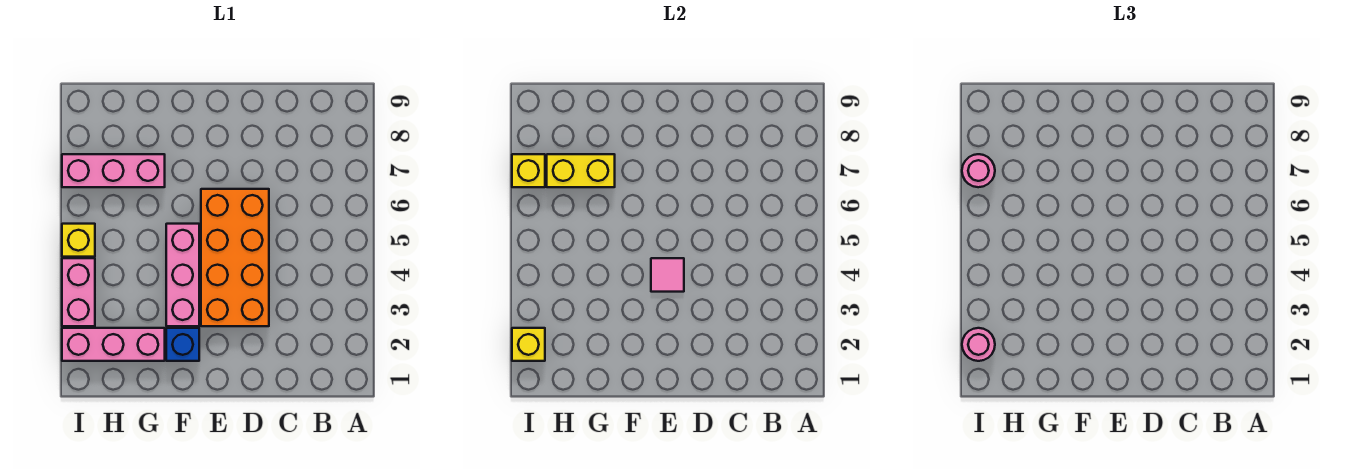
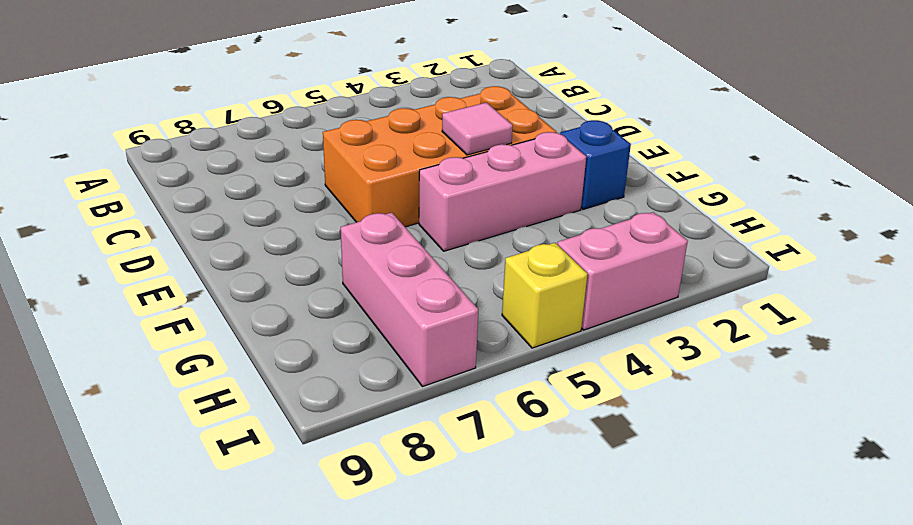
none -> pink brick G2:I2 level 1
none -> yellow brick G7:H7 level 2
none -> yellow brick I2 level 2

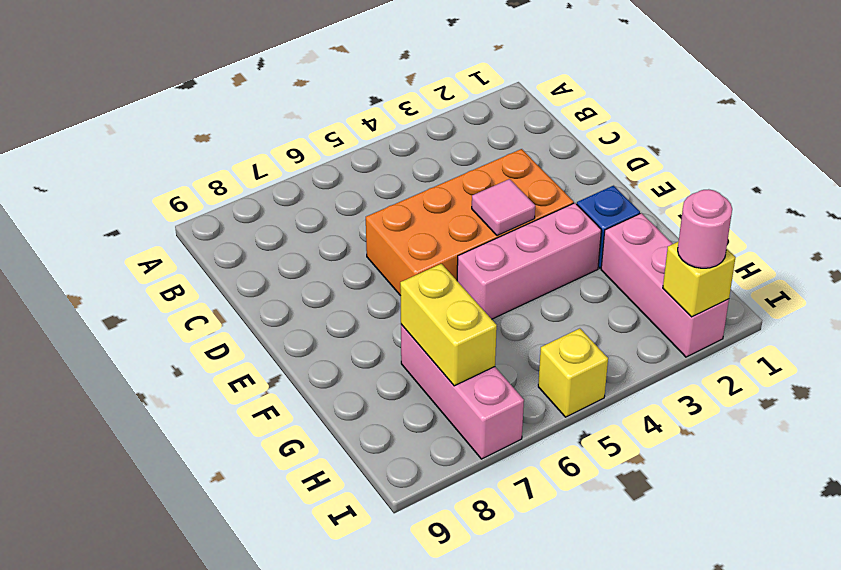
none -> pink brick I3:I4 level 1
none -> yellow brick I7 level 2
none -> pink round brick I7 level 3

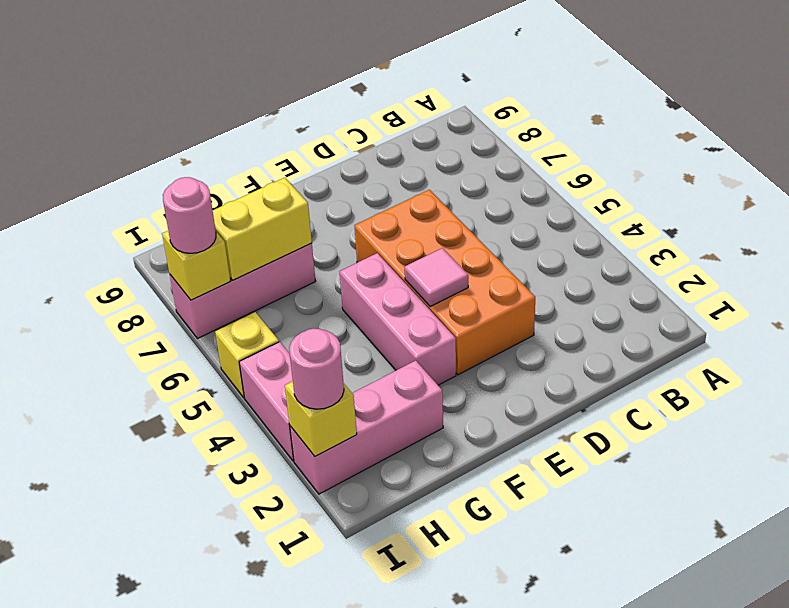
none -> blue brick F2 level 1

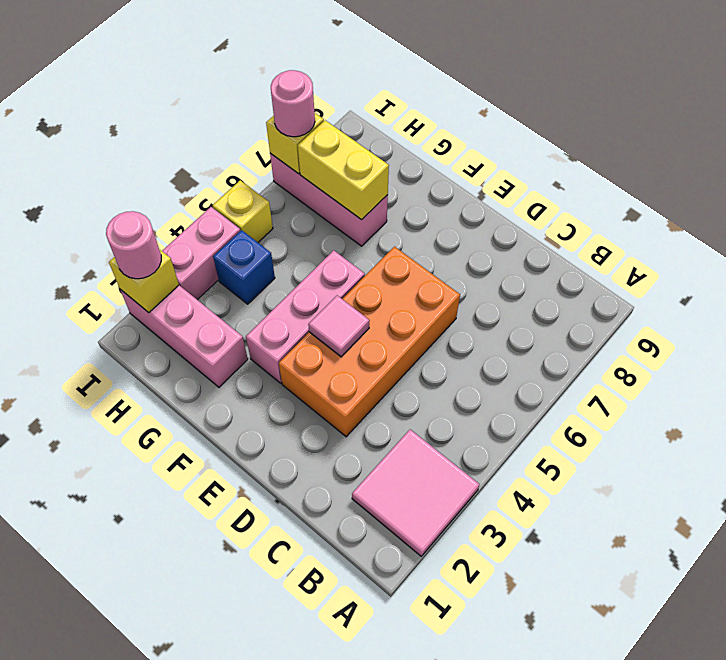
pink tile A2:B3 level 1 -> none
blue brick H4 level 1 -> blue brick F2 level 1

